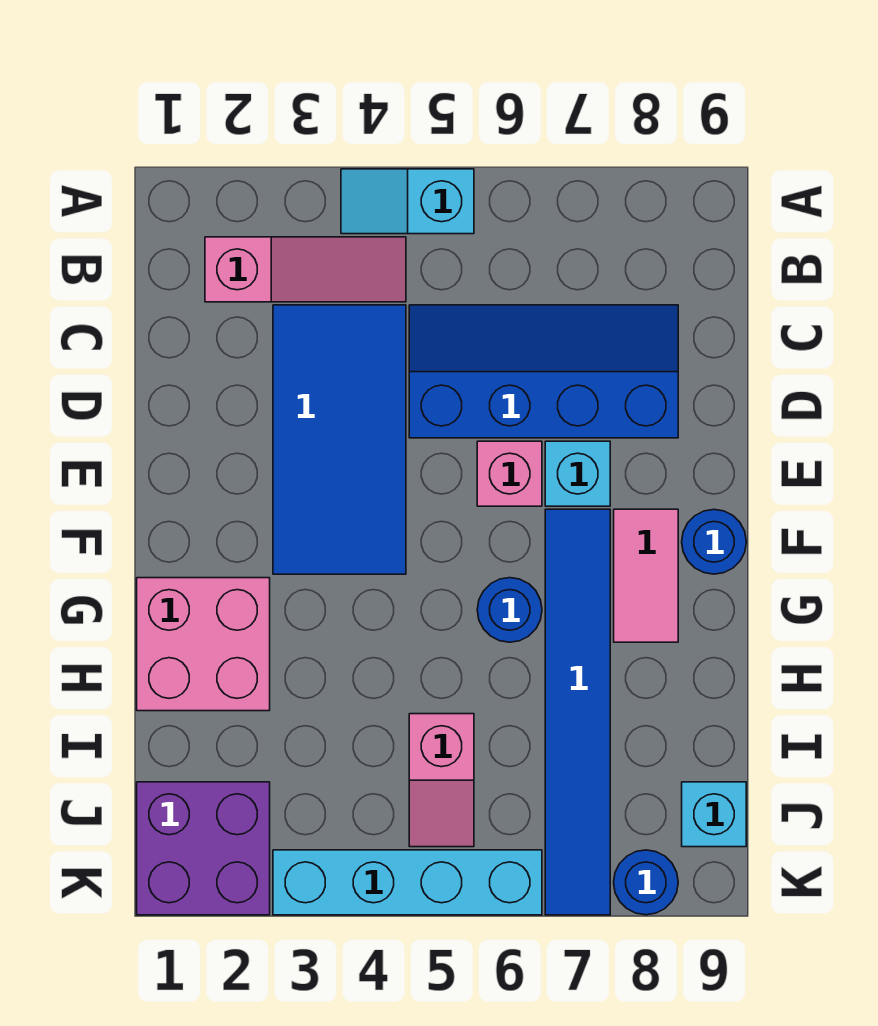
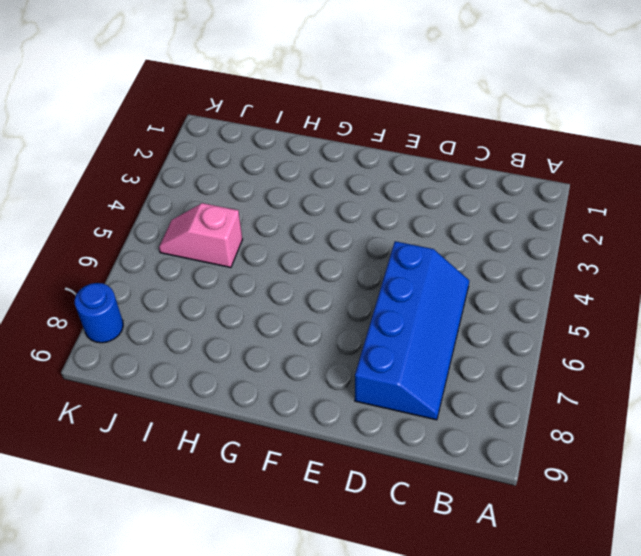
none -> cyan slope A4:A5 level 1 top 5
none -> pink slope B2:B4 level 1 top 2
none -> blue tile C3:F4 level 1

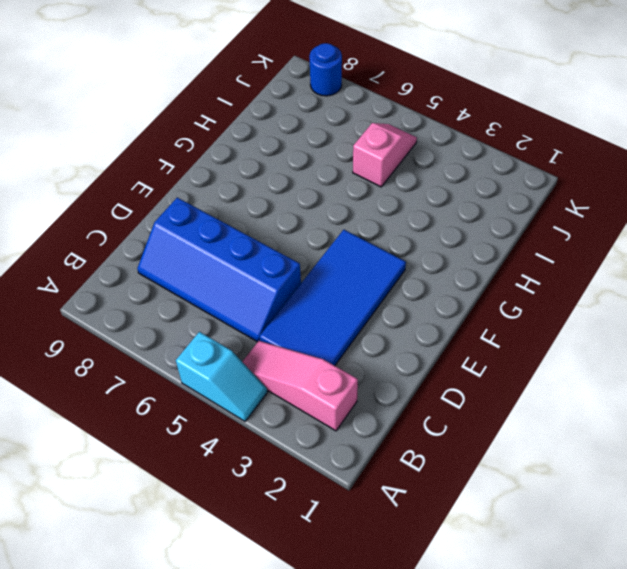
none -> pink brick E6 level 1
none -> cyan brick E7 level 1
none -> blue tile F7:K7 level 1

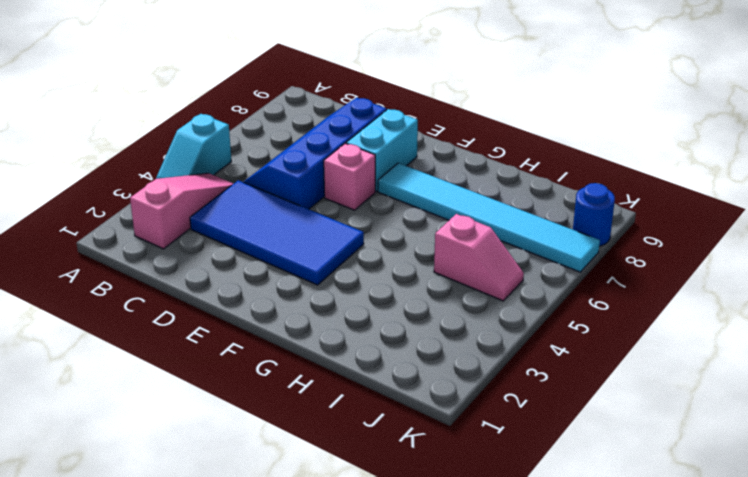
cyan brick E7:E8 level 1 -> cyan brick E7 level 1
cyan tile F7:K7 level 1 -> blue tile F7:K7 level 1
none -> pink tile F8:G8 level 1
none -> blue round brick F9 level 1
none -> pink brick G1:H2 level 1

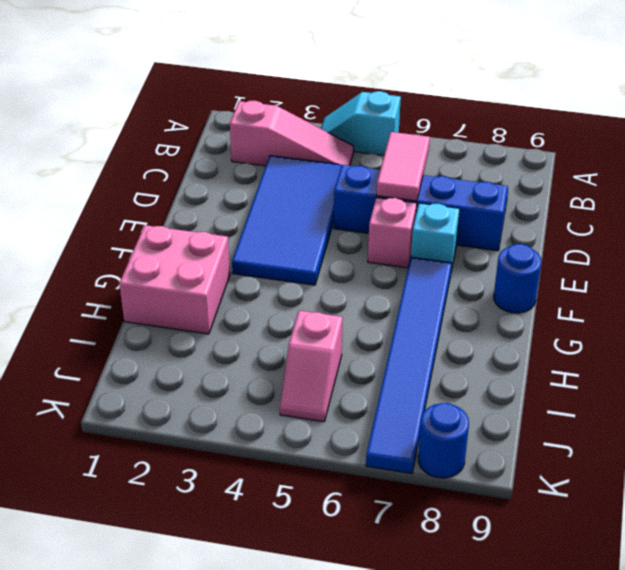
pink tile C6:D6 level 2 -> pink tile F8:G8 level 1
none -> blue round brick G6 level 1
none -> purple brick J1:K2 level 1
none -> cyan brick J9 level 1

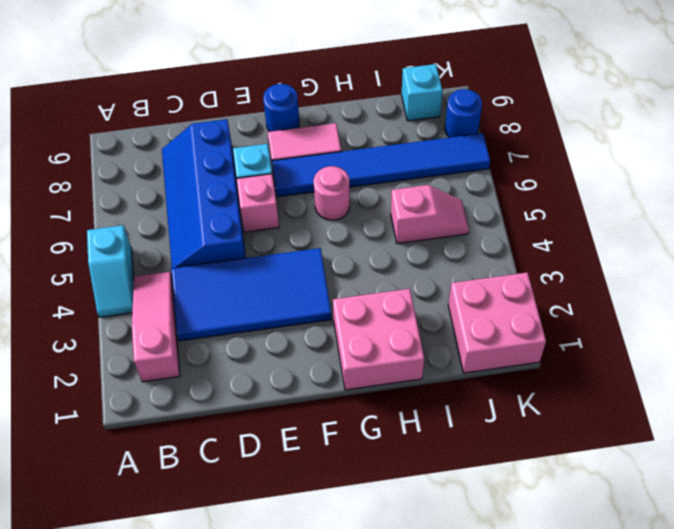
pink round brick G6 level 1 -> blue round brick G6 level 1
pink brick J1:K2 level 1 -> purple brick J1:K2 level 1
none -> cyan brick K3:K6 level 1

